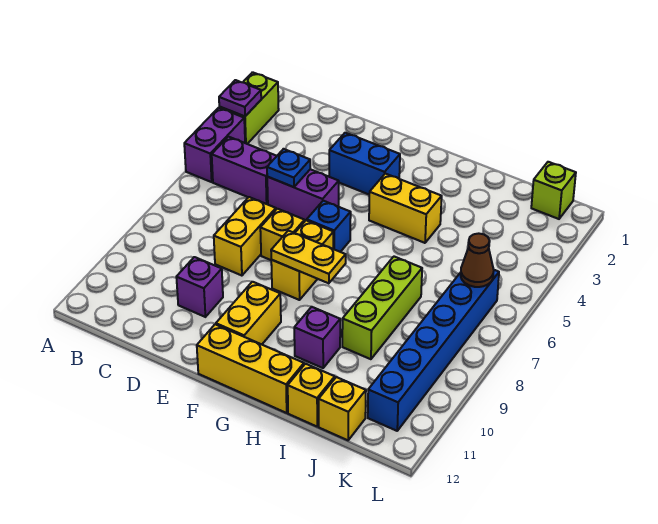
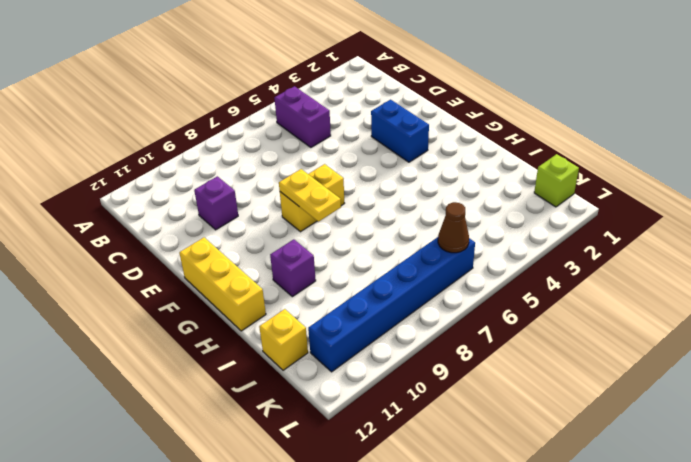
none -> lime brick A2:A3 level 1
none -> purple brick A4:A5 level 1
none -> purple brick D5:E5 level 1

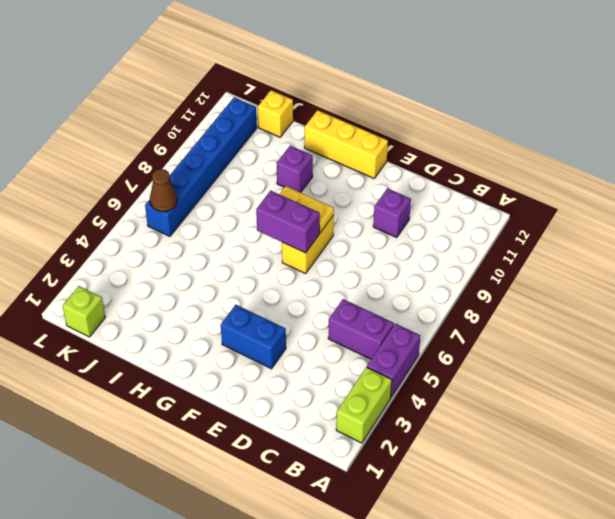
purple brick F7:G7 level 2 -> purple brick D5:E5 level 1
none -> yellow brick D7:D8 level 1
none -> yellow brick E7 level 1
none -> blue brick F6 level 1

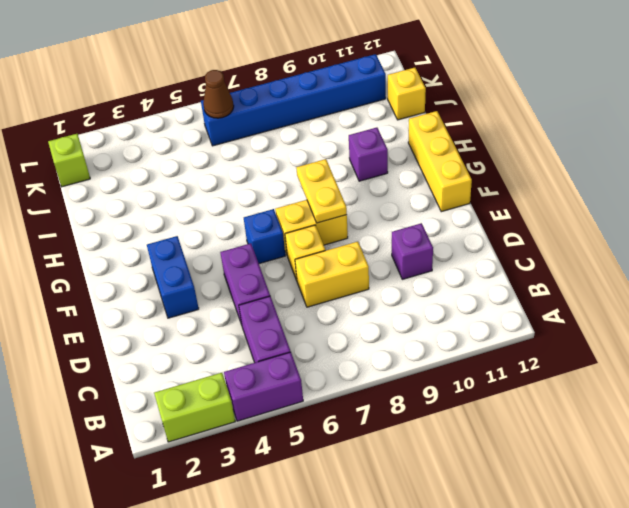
none -> yellow brick F10:F11 level 1
none -> yellow brick G4:H4 level 1
none -> lime brick I7:I9 level 1

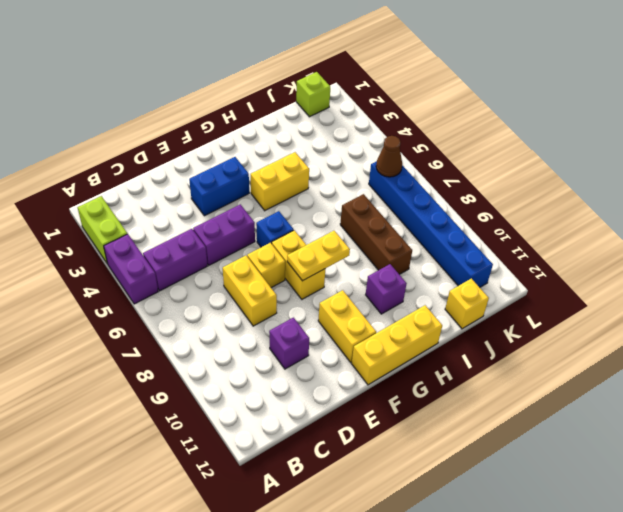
brown brick I7:I9 level 1 -> lime brick I7:I9 level 1
none -> yellow brick I12 level 1
none -> purple plate A3 level 2
none -> blue plate D5 level 2

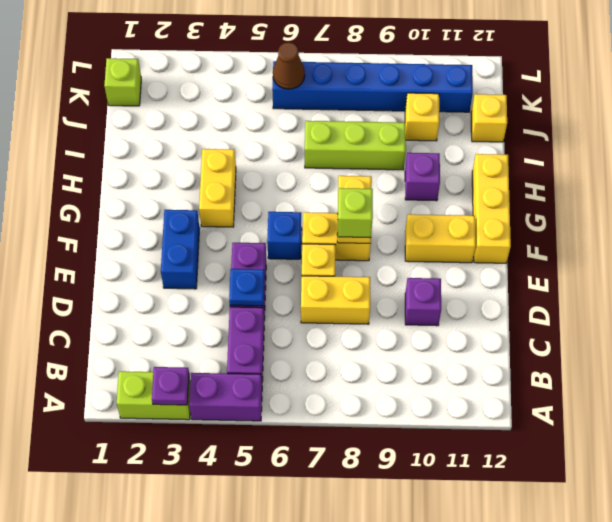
lime brick F8 level 3 -> none
yellow brick J10 level 1 -> yellow brick I12 level 1

